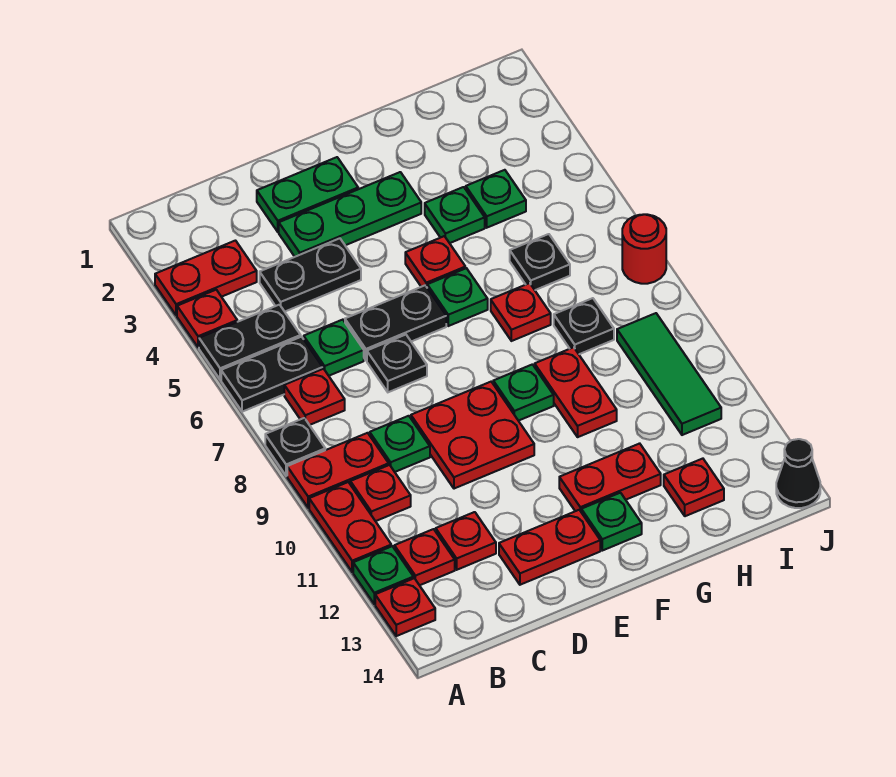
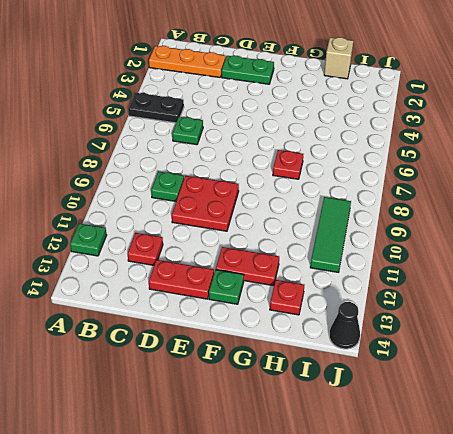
orange plate A2:C2 level 1 -> none
tan brick H1 level 1 -> none
none -> red plate A3:B3 level 1
none -> red plate A4 level 1
none -> black plate A6:B6 level 1
none -> black plate A8 level 1

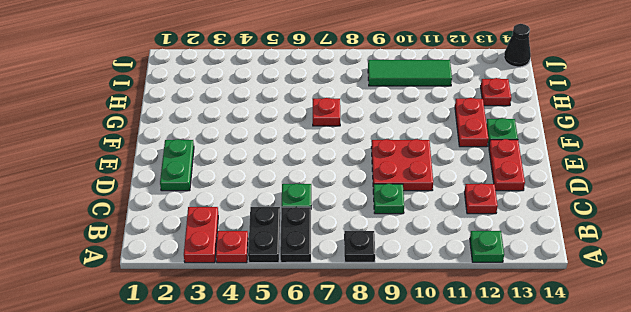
none -> red plate A9:B9 level 1
none -> red plate A10:A11 level 1
none -> red plate A13 level 1
none -> red plate B7 level 1

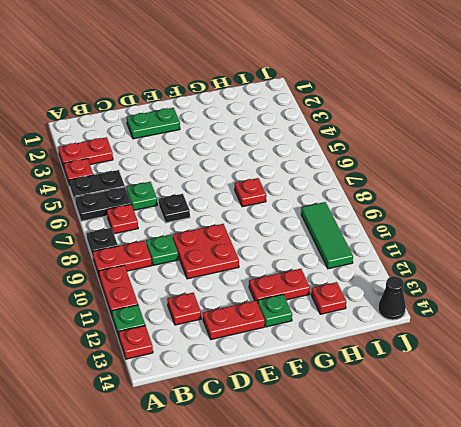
none -> red plate B10 level 1
none -> red plate B12 level 1
none -> black plate C4:D4 level 1
none -> green plate D3:F3 level 1

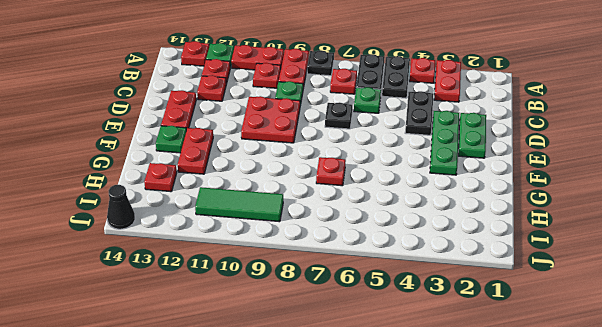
none -> black plate D6:E6 level 1
none -> red plate F5 level 1
none -> green plate F6 level 1
none -> green plate F9 level 1

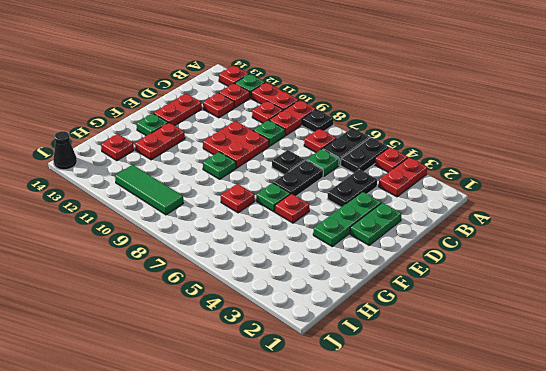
none -> green plate G4 level 1
none -> red plate G9:G10 level 1
none -> green plate H4 level 1
none -> black plate H6 level 1

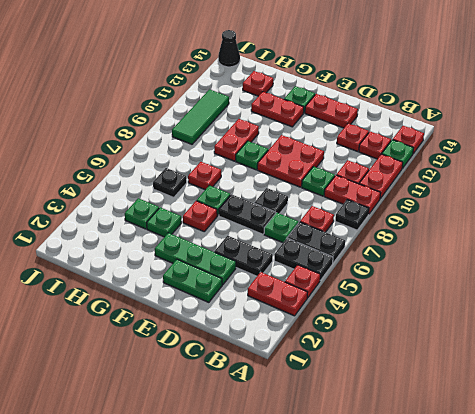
none -> black plate H8 level 1
none -> red round brick J7 level 1

